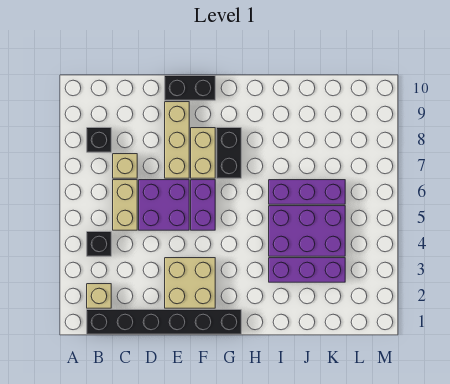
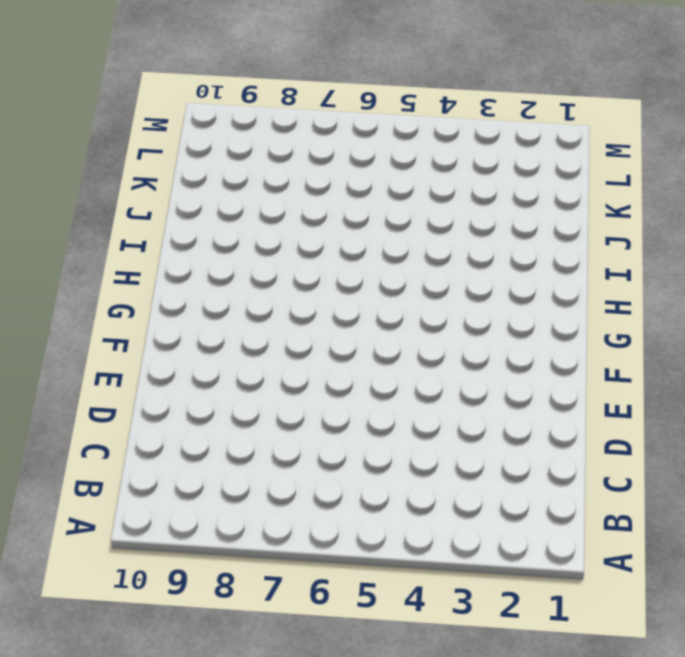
none -> black brick B1:G1 level 1
none -> tan brick B2 level 1
none -> black brick B4 level 1

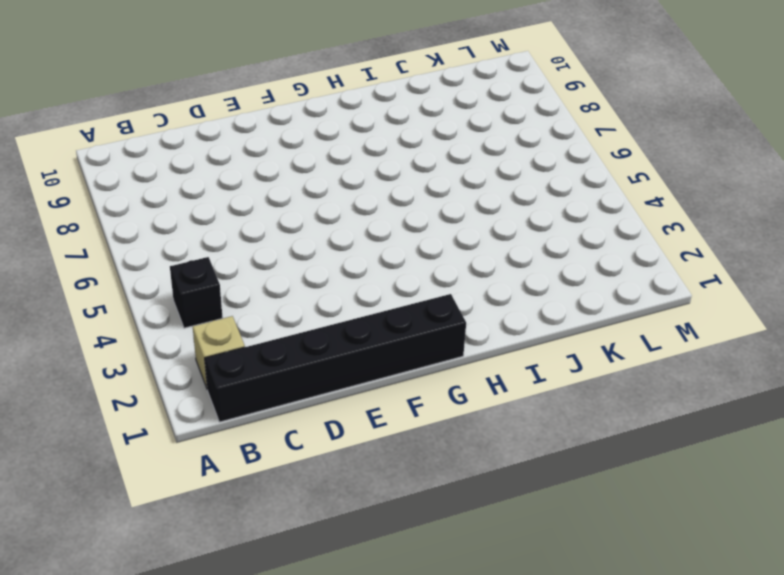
none -> black brick B8 level 1
none -> tan brick C5:C6 level 1
none -> tan brick C7 level 1

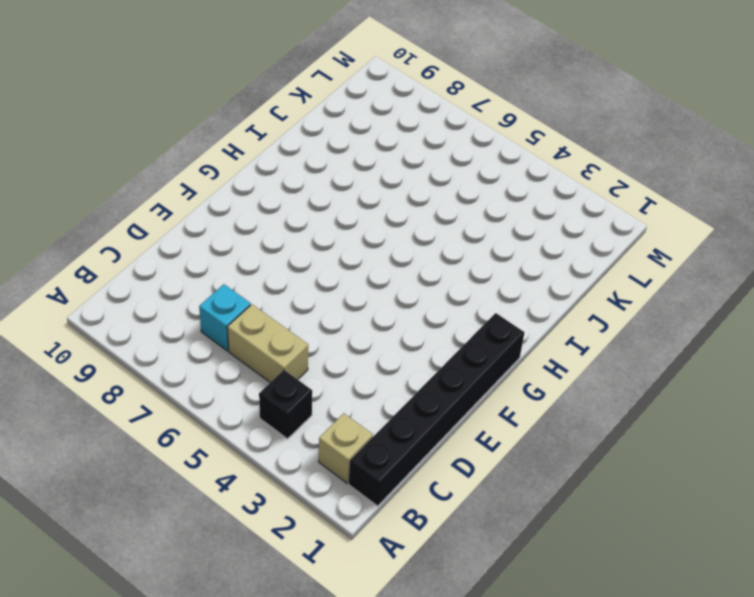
cyan brick C7 level 1 -> tan brick C7 level 1
none -> black brick B8 level 1
none -> purple brick D5:E6 level 1
none -> tan brick E2:F3 level 1

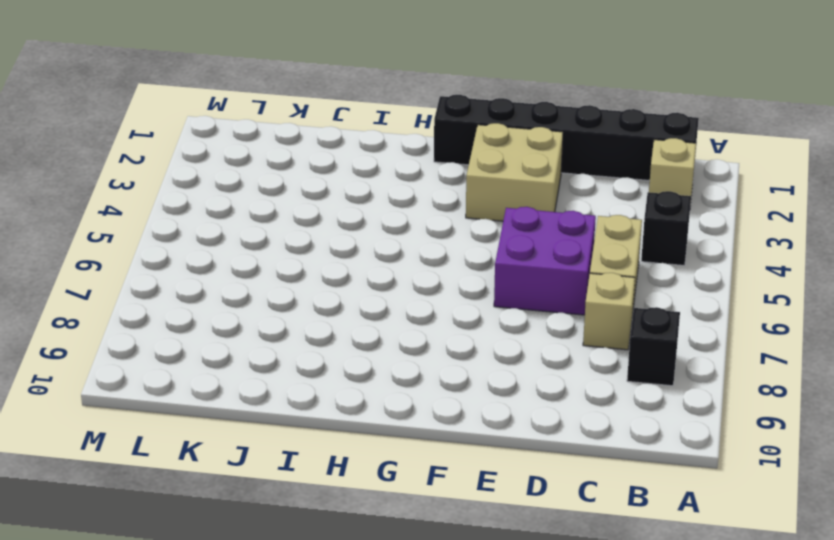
none -> tan brick E7:E9 level 1
none -> black brick E10:F10 level 1
none -> purple brick F5:F6 level 1

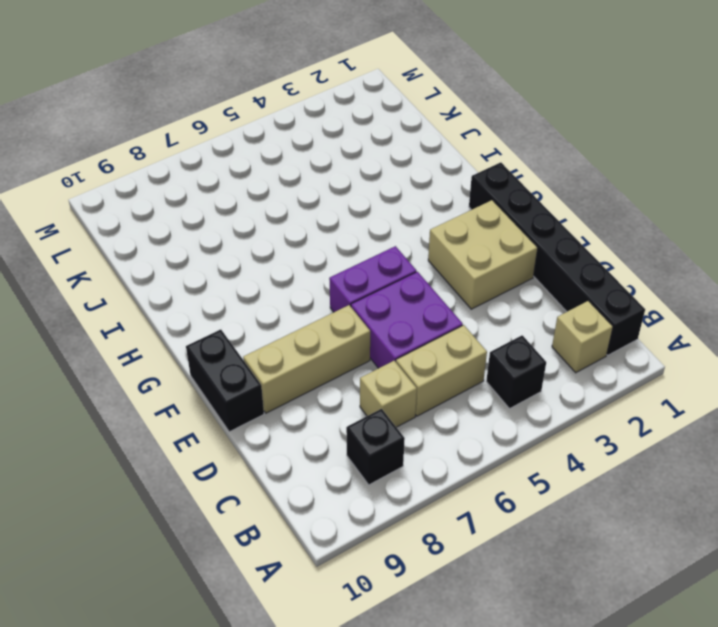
none -> tan brick F7:F8 level 1
none -> black brick G7:G8 level 1
none -> purple brick I3:K3 level 1

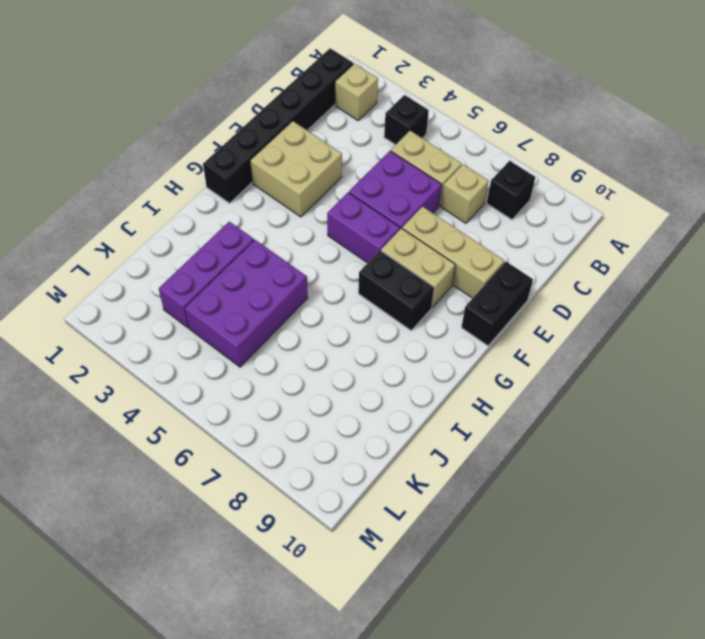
none -> purple brick I6:K6 level 1

